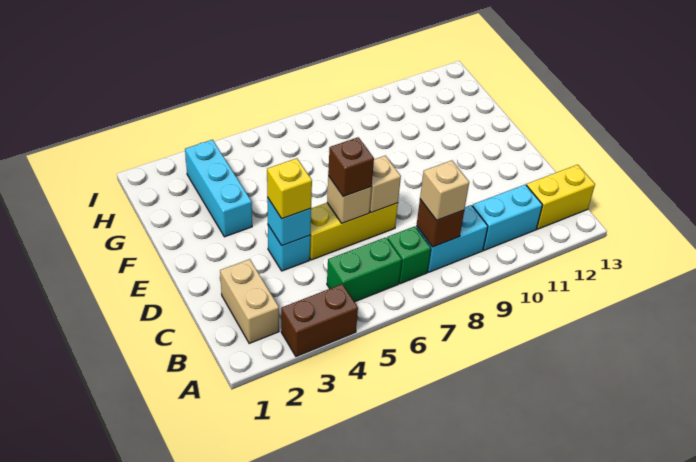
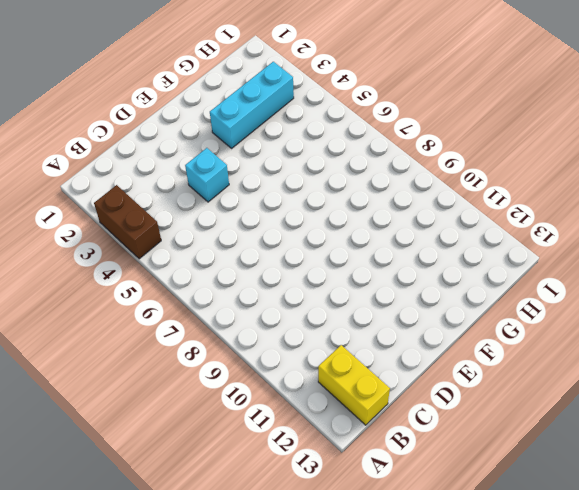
none -> tan brick B2:C2 level 1
none -> green brick B5:B6 level 1
none -> green brick B7 level 1

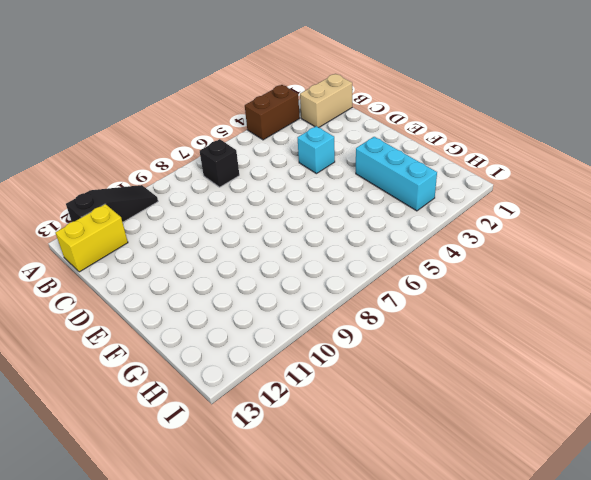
black slope A10:A12 level 1 top 12 -> none
tan brick B1:B2 level 1 -> tan brick B2:C2 level 1
black brick B7 level 1 -> green brick B7 level 1
none -> green brick B5:B6 level 1
none -> cyan brick B8:B9 level 1
none -> cyan brick B10:B11 level 1

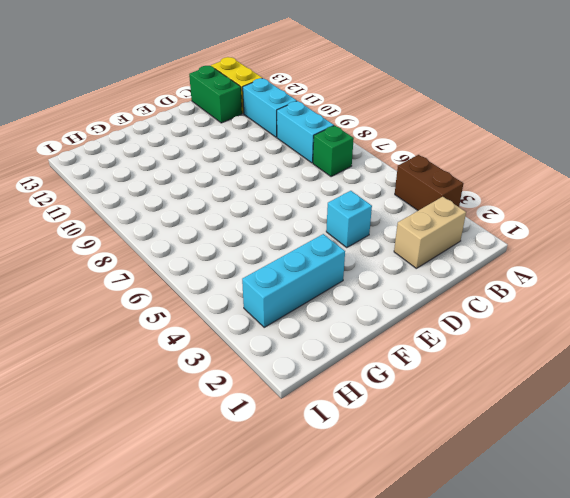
green brick C12:C13 level 1 -> green brick B5:B6 level 1
none -> yellow brick D5:D7 level 1
none -> brown brick B8 level 2
none -> cyan brick D4 level 2

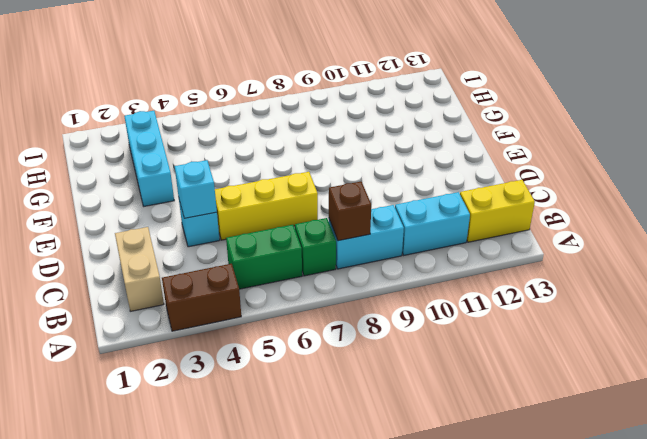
none -> tan brick D6 level 2
none -> tan brick D7 level 2
none -> tan brick B8 level 3

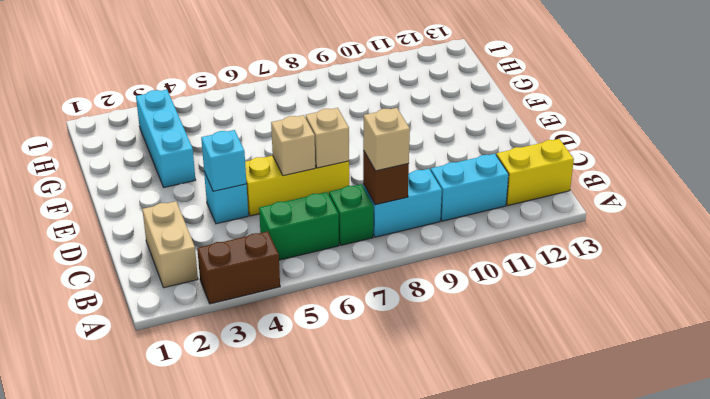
none -> yellow brick D4 level 3
none -> brown brick D6 level 3

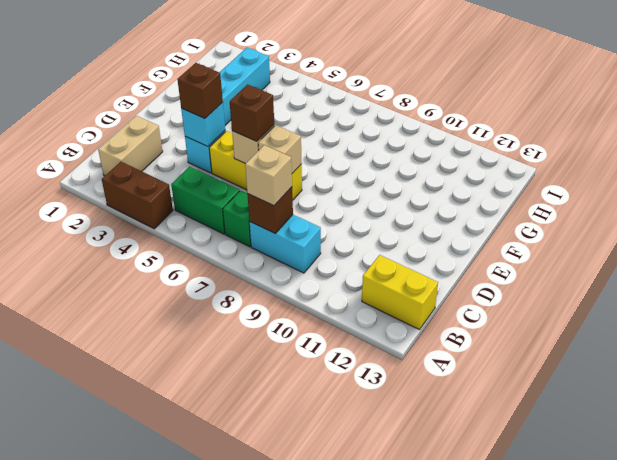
brown brick D4 level 3 -> yellow brick D4 level 3
none -> cyan brick B10:B11 level 1

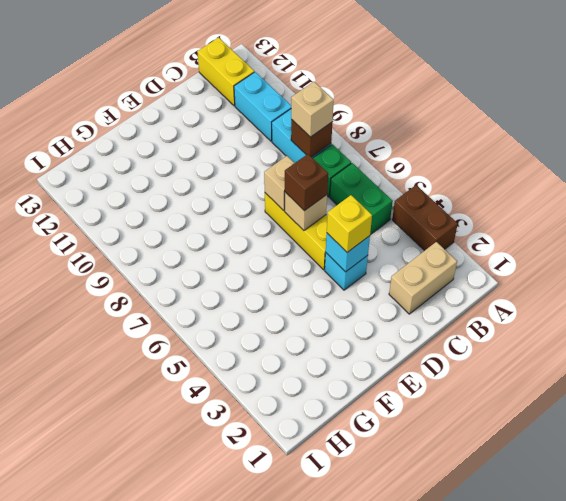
none -> cyan brick F3:H3 level 1

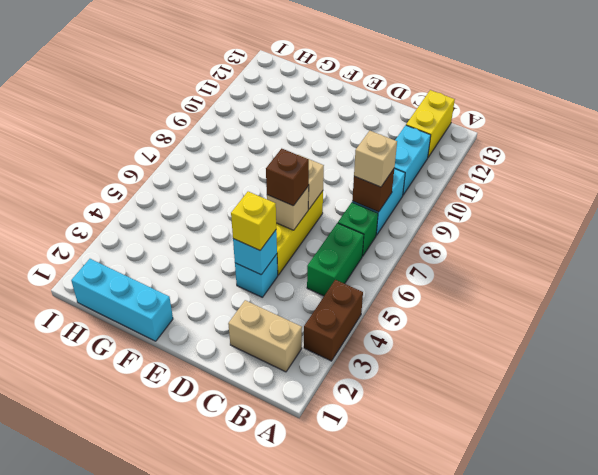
cyan brick F1:H1 level 1 -> cyan brick F3:H3 level 1

